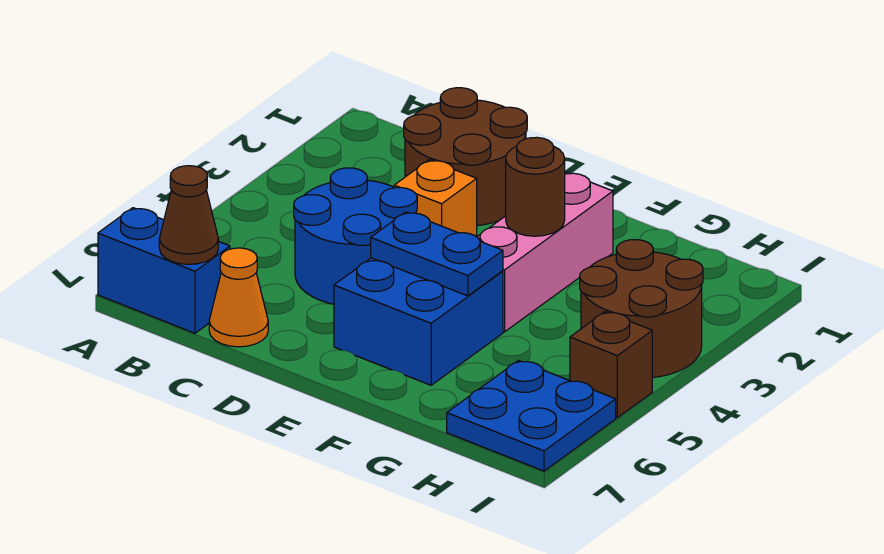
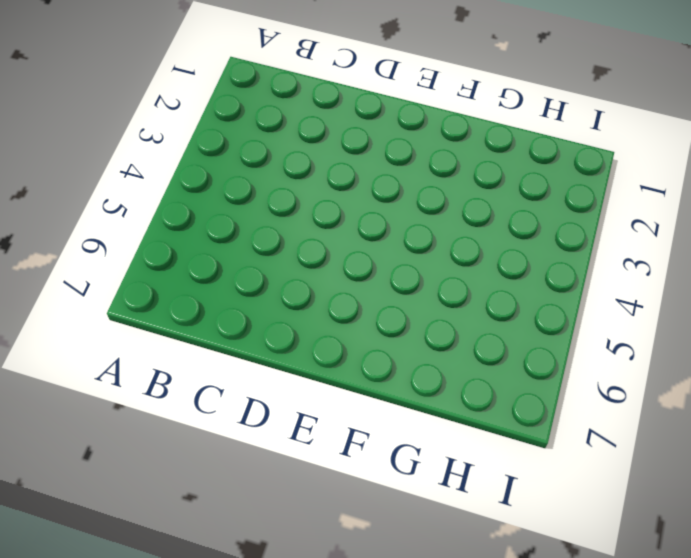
none -> blue brick A7:B7 level 1
none -> brown round brick C1:D2 level 1
none -> blue round brick C4:D5 level 1

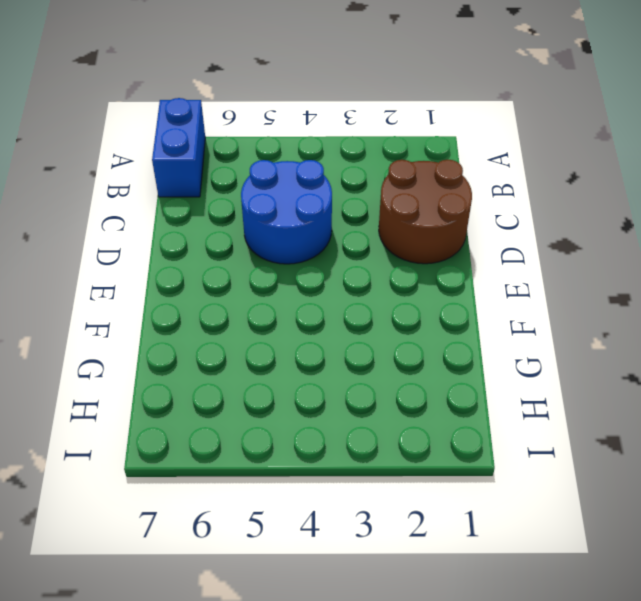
none -> orange cone C7 level 1
none -> orange brick D3 level 1
none -> blue brick E5:F6 level 1

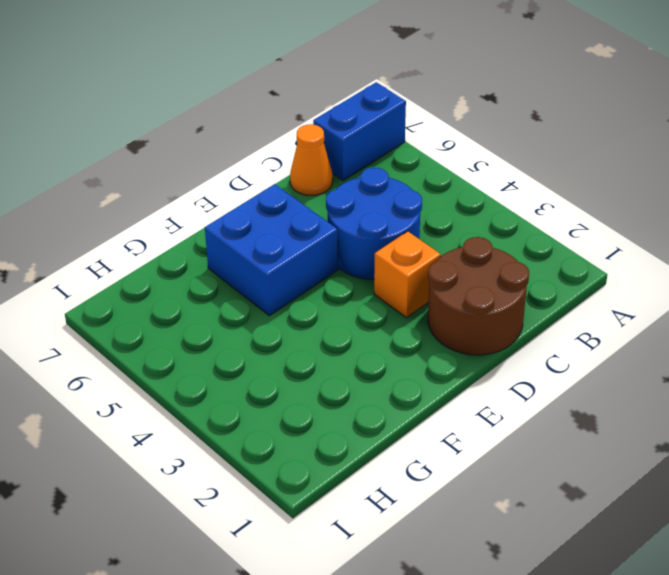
none -> pink brick F2:F4 level 1
none -> brown round brick H3:I4 level 1
none -> blue plate H6:I7 level 1

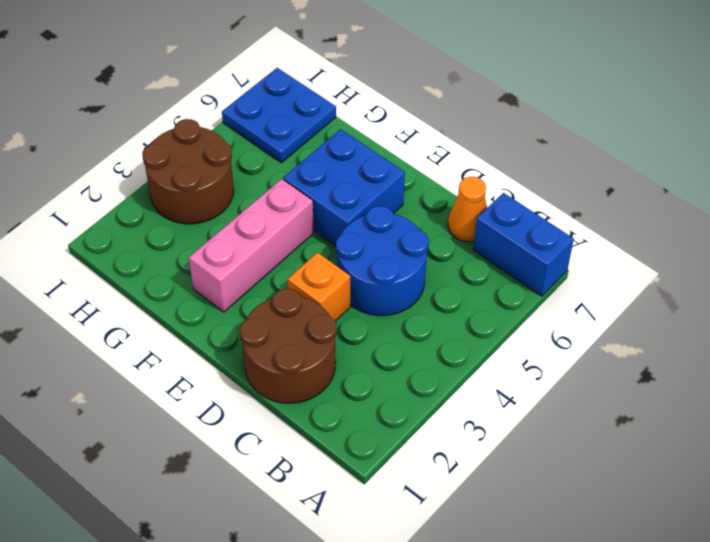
none -> brown brick I5 level 1
none -> brown cone B7 level 2
none -> blue plate E5:F5 level 2

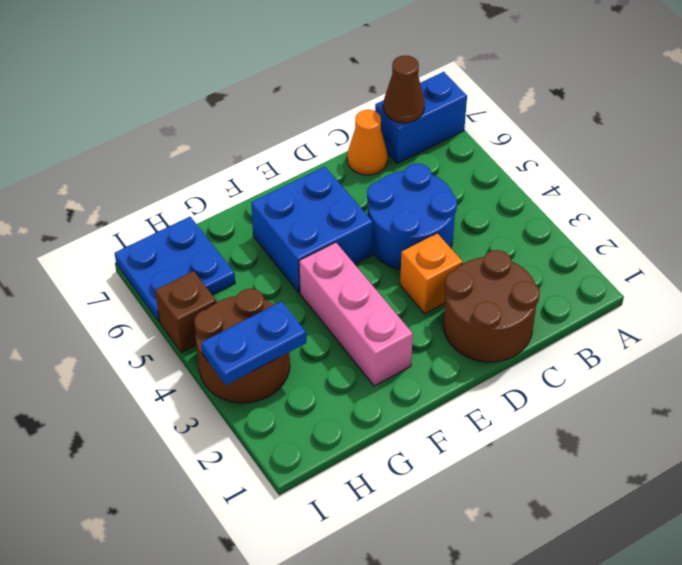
blue plate H3:I3 level 2 -> blue plate E5:F5 level 2
none -> brown round brick F3 level 2

